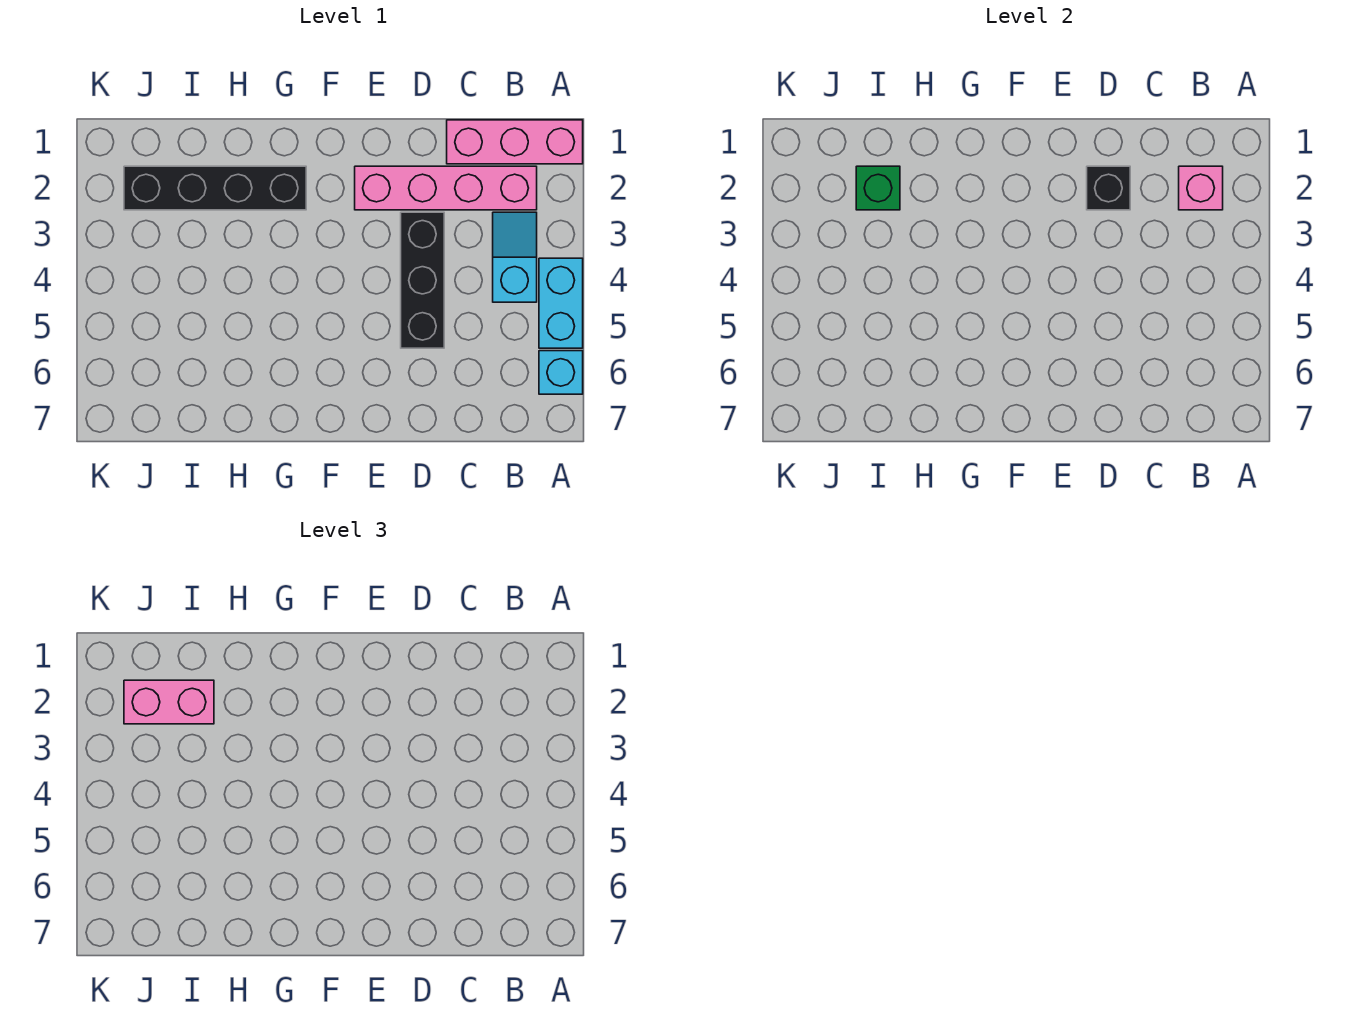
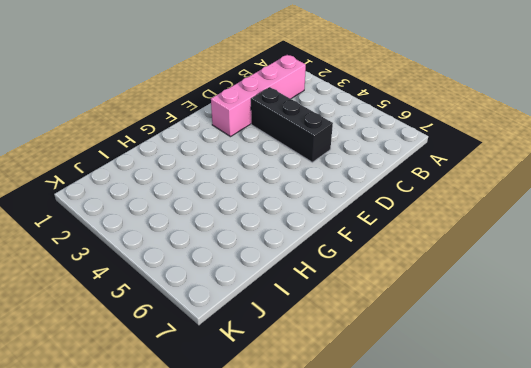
none -> pink brick A1:C1 level 1
none -> cyan brick A4:A5 level 1

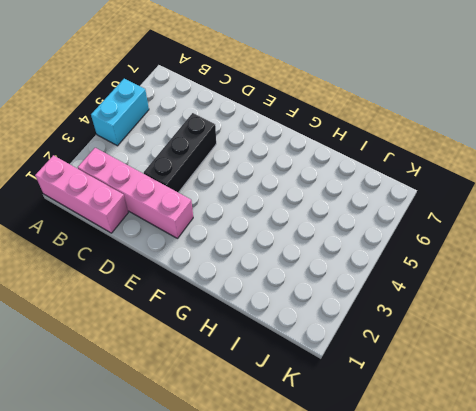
none -> cyan brick A6 level 1
none -> cyan slope B3:B4 level 1 top 4

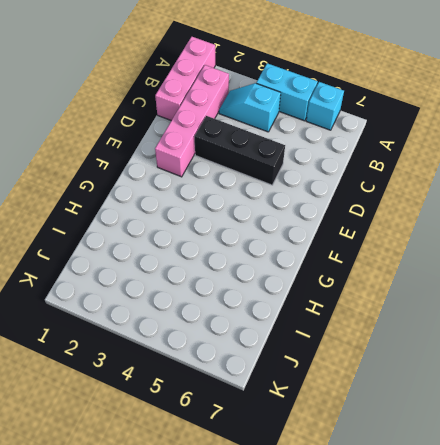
none -> black brick G2:J2 level 1
none -> pink brick B2 level 2

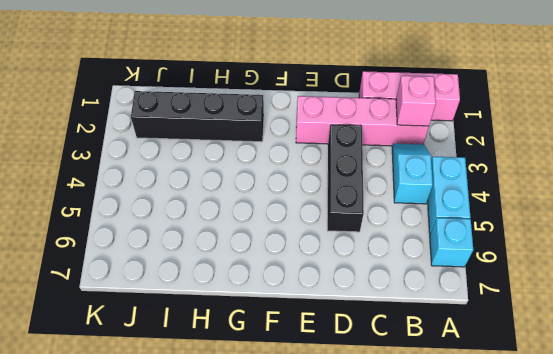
none -> black brick D2 level 2
none -> green brick I2 level 2

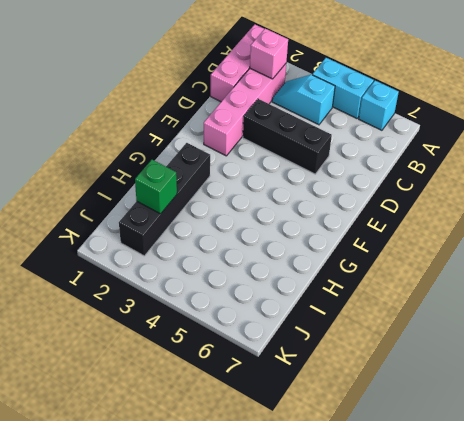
none -> black brick D2 level 2
none -> pink brick I2:J2 level 3

